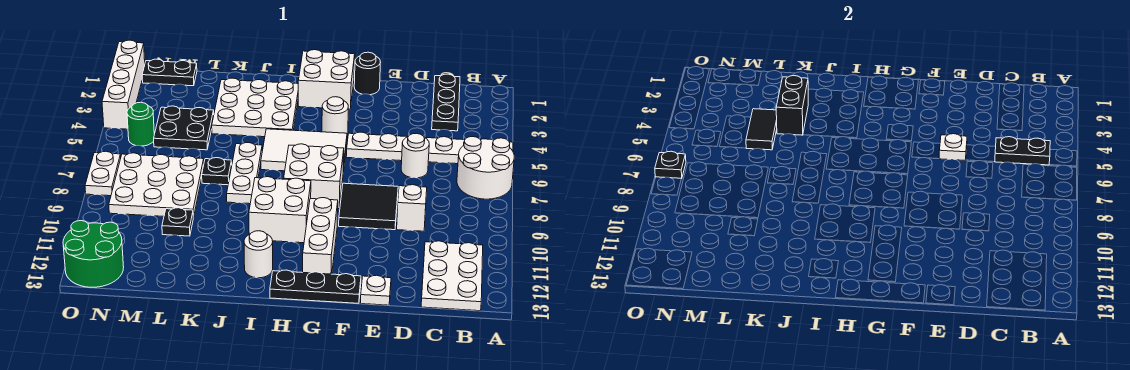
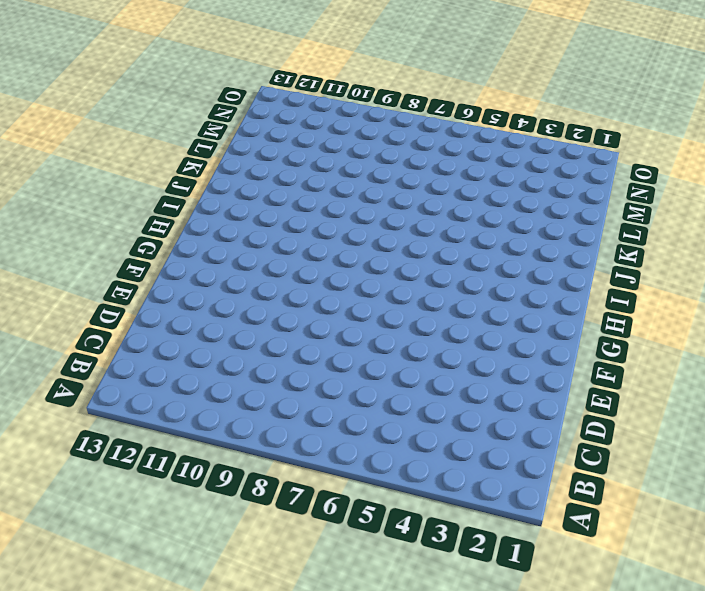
none -> white plate A5:F5 level 1
none -> white round brick A6:B7 level 1
none -> white plate B11:C13 level 1
none -> black plate C1:C3 level 1

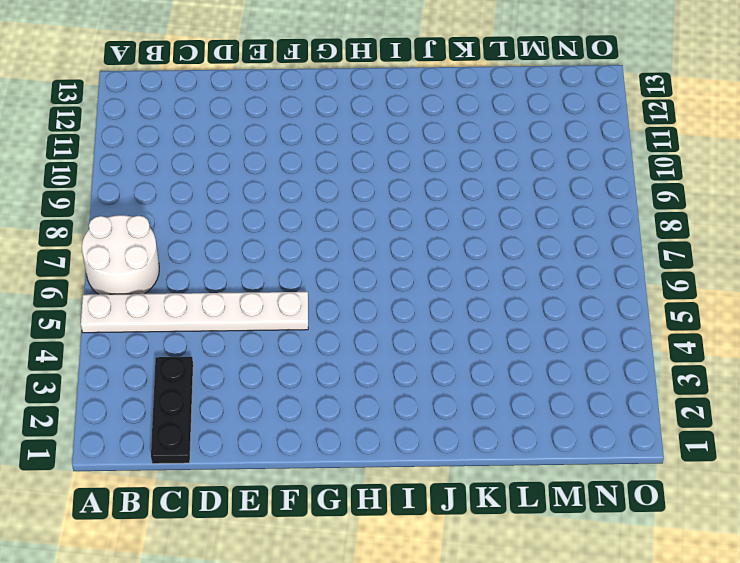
none -> white plate B11:C13 level 1
none -> white round brick D6 level 1
none -> white brick D9 level 1
none -> black tile E8:F9 level 1

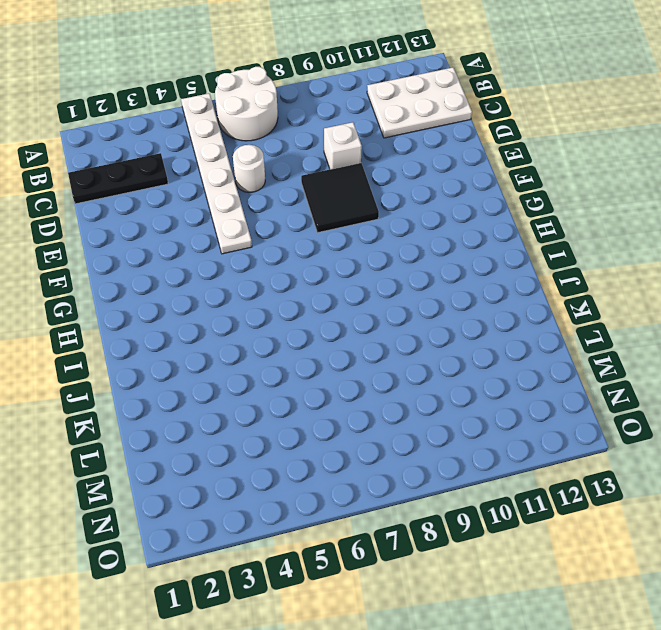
none -> white plate E13 level 1
none -> black round brick F1 level 1
none -> black plate F13:H13 level 1
none -> white brick G1:H2 level 1

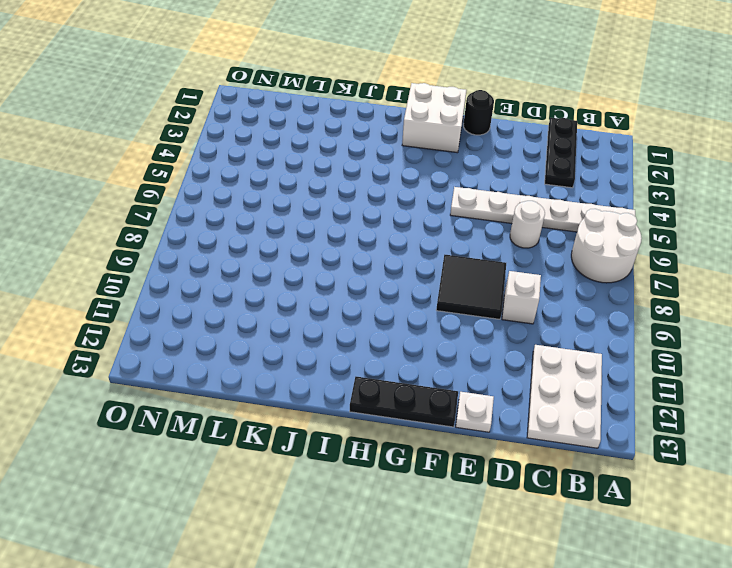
none -> white round brick G4 level 1
none -> white tile G5:I6 level 1
none -> white brick G7:H8 level 1
none -> white brick G10:G12 level 1

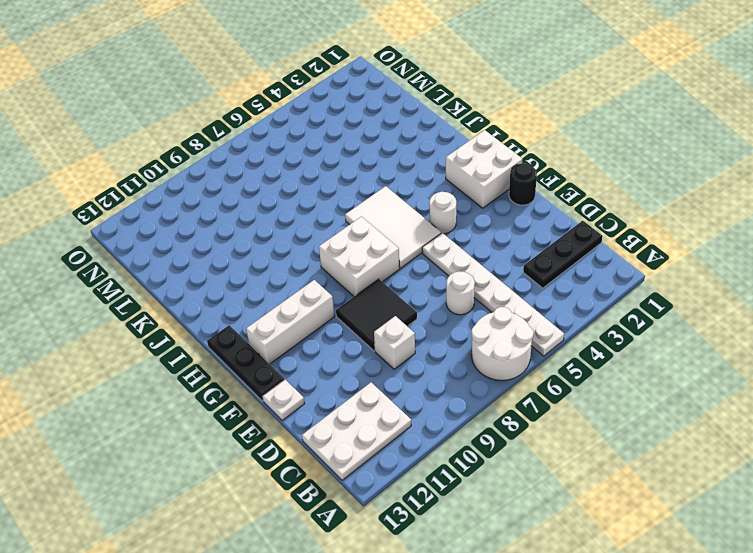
none -> white brick H9:I10 level 1
none -> white plate I2:K4 level 1
none -> white round brick I12 level 1
none -> white plate J6:J8 level 1

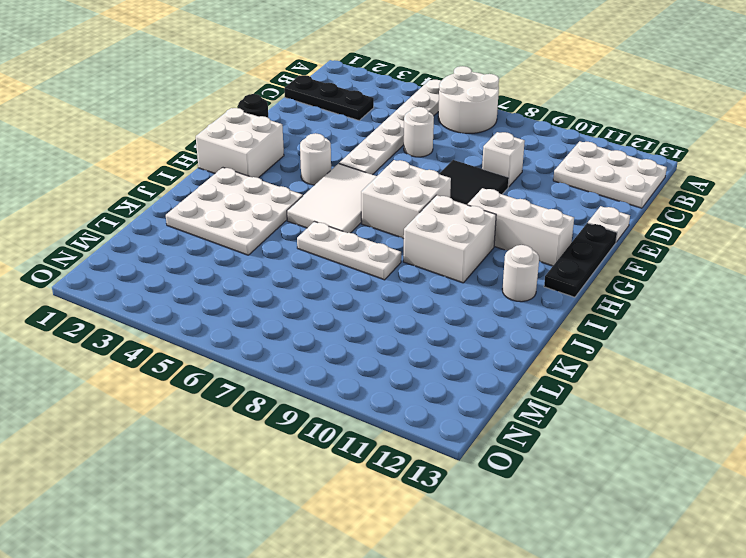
none -> black plate K7 level 1
none -> black plate L4:M5 level 1
none -> white plate L7:N9 level 1
none -> black plate L10 level 1

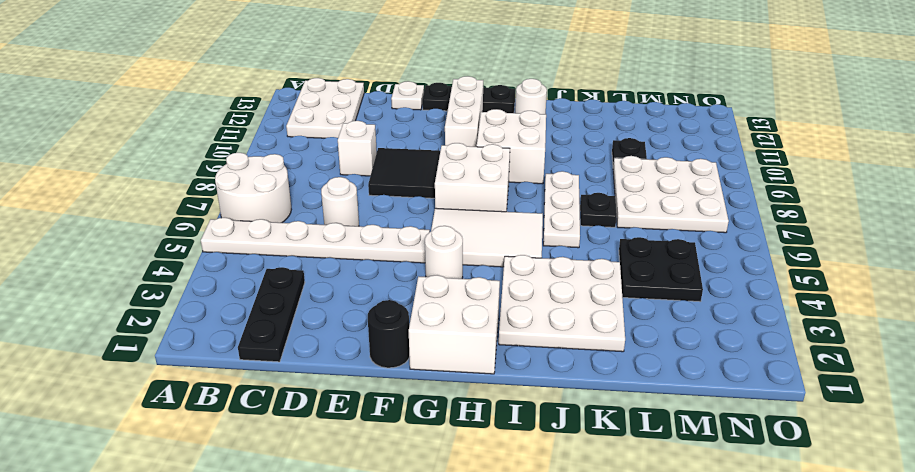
none -> black plate M1:N1 level 1
none -> green round brick N5 level 1
none -> green round brick N12:O13 level 1
none -> white brick O1:O4 level 1

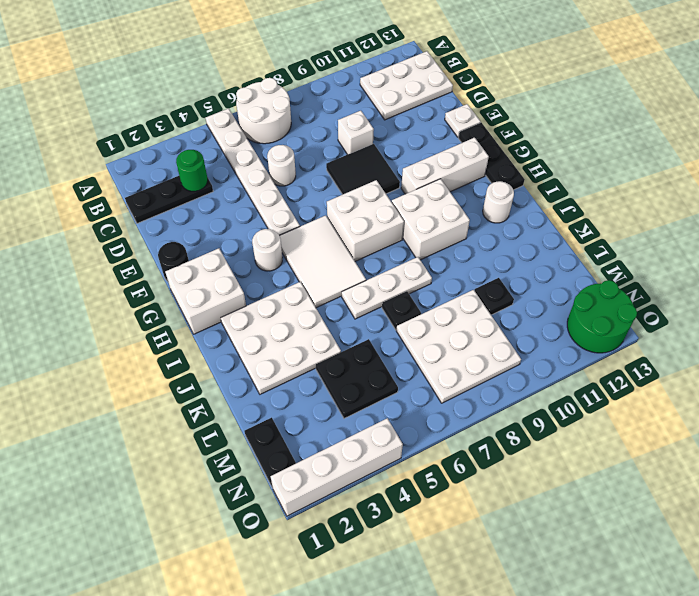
green round brick C3 level 2 -> green round brick N5 level 1
none -> white plate O7:O8 level 1
none -> black plate B5:C5 level 2
none -> white plate E5 level 2
none -> black brick K3:K4 level 2

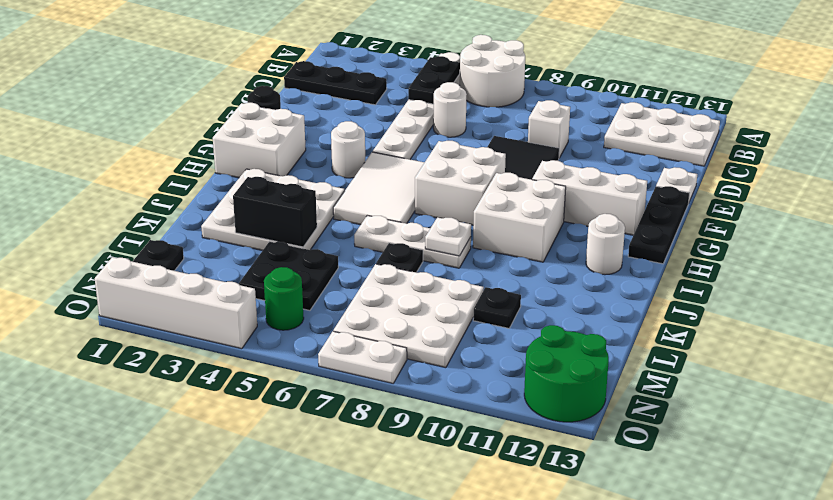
white plate J8 level 2 -> white plate E5 level 2
none -> black tile L4:L5 level 2
none -> black plate O7 level 2

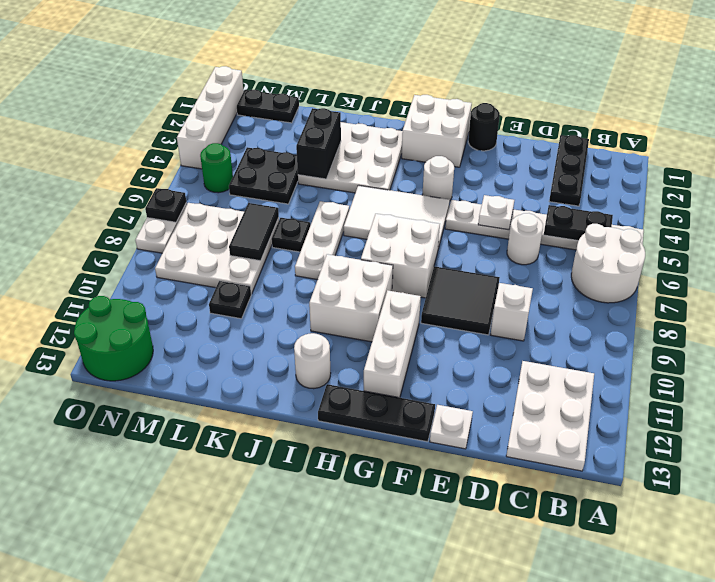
black tile L7:L8 level 2 -> black tile L4:L5 level 2

